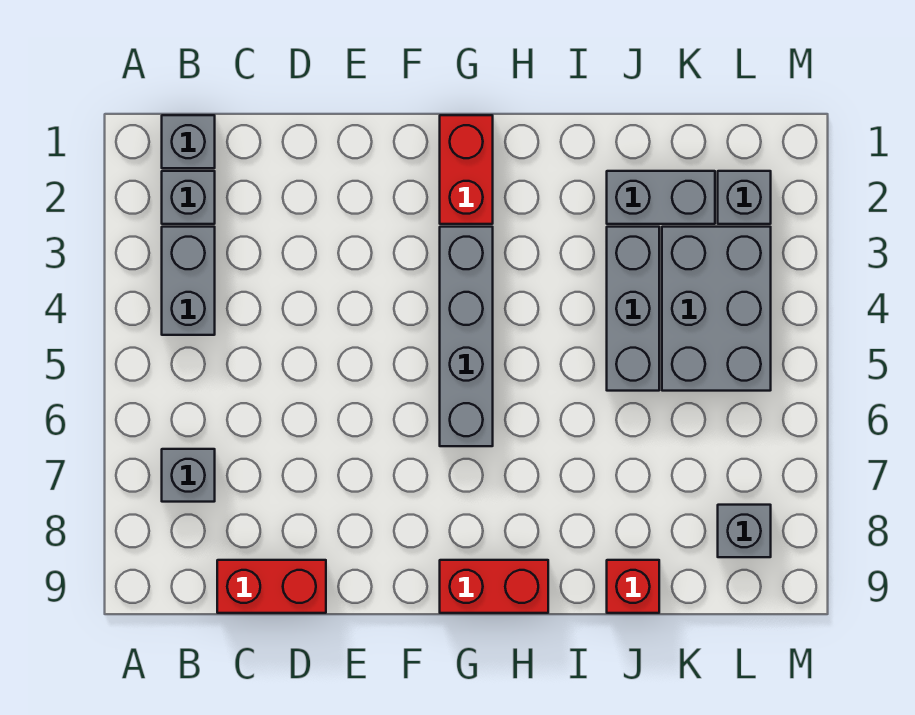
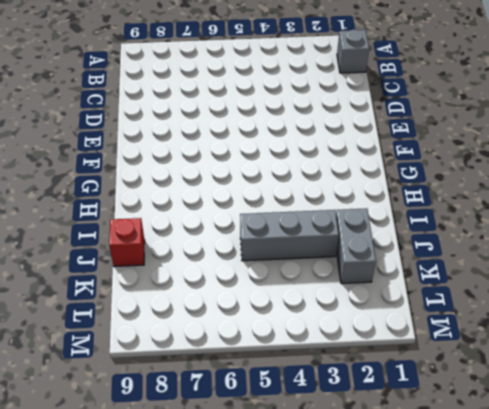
none -> grey brick B2 level 1
none -> grey brick B3:B4 level 1
none -> grey brick B7 level 1

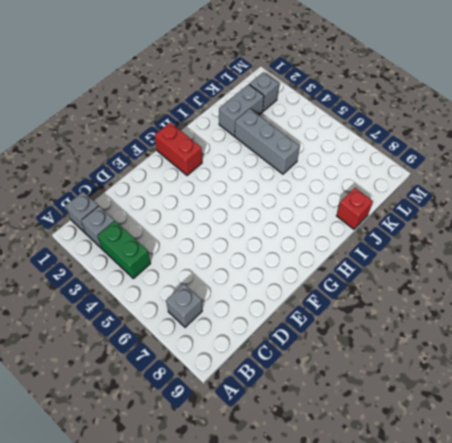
green brick B3:B4 level 1 -> grey brick B3:B4 level 1
none -> red brick C9:D9 level 1
none -> grey brick G3:G6 level 1
none -> red brick G9:H9 level 1

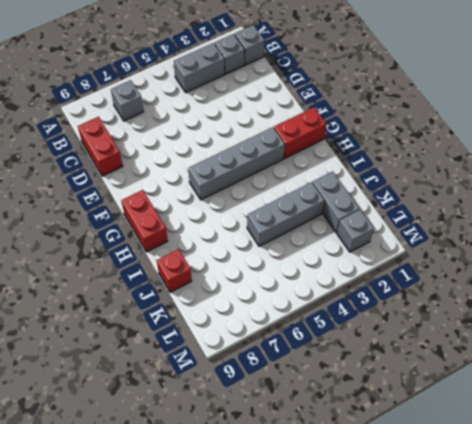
none -> grey brick K3:L5 level 1
none -> grey brick L8 level 1

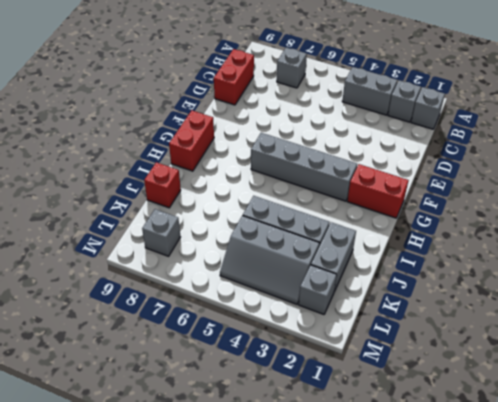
grey slope K3:L5 level 1 top K -> grey brick K3:L5 level 1

